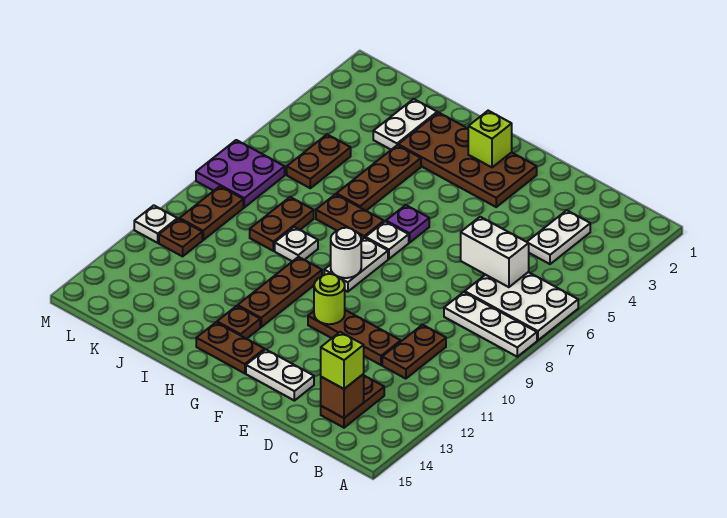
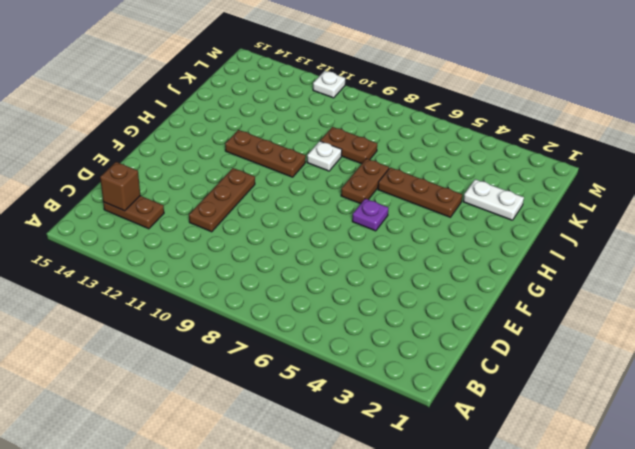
none -> white plate A6:C7 level 1
none -> white plate A8:C8 level 1
none -> white plate C3:C4 level 1
none -> brown plate C10:C11 level 1

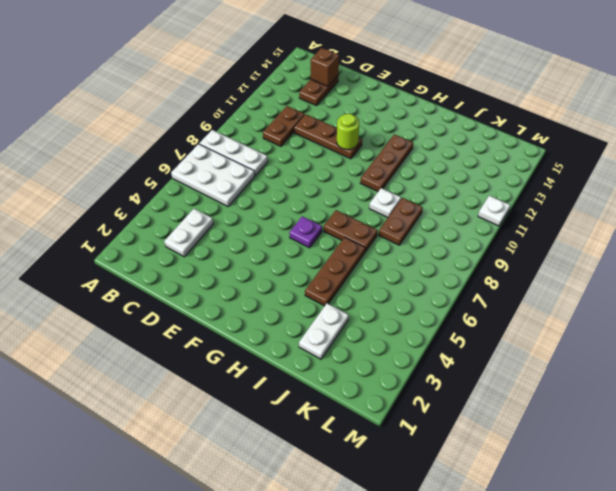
none -> white plate E14:F14 level 1
none -> brown plate F2:I3 level 1
none -> white plate G7 level 1
none -> white plate G8:G9 level 1

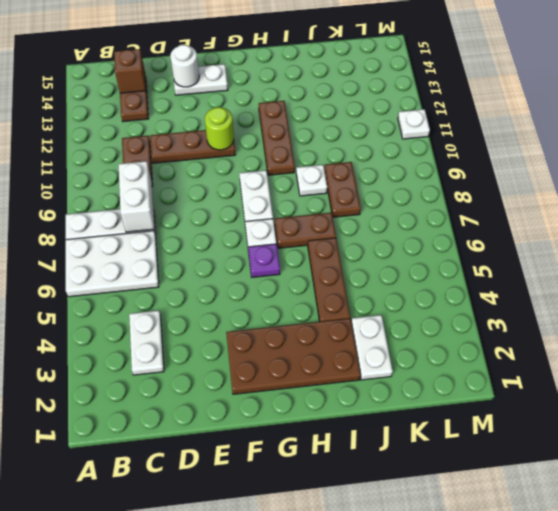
white brick C8:C9 level 2 -> white brick C6:D6 level 2
white round brick E14 level 2 -> white round brick G9 level 2
none -> brown plate G14:H14 level 1
none -> brown plate H13 level 1
none -> brown plate K5:K6 level 1
none -> purple plate L7:M8 level 1

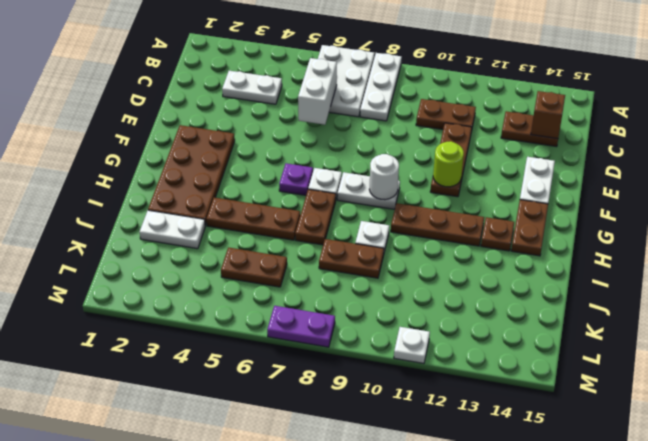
purple plate M7:M8 level 1 -> purple plate L7:M8 level 1
none -> brown plate L9:L10 level 1
none -> brown plate L11 level 1
none -> lime brick G2 level 2
none -> lime brick C14 level 3

